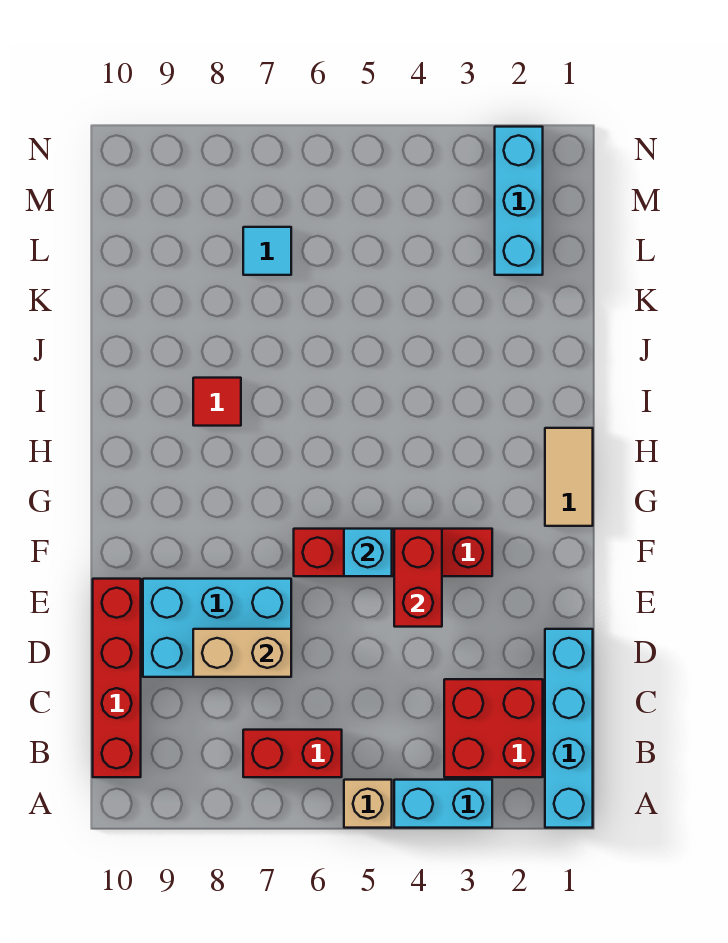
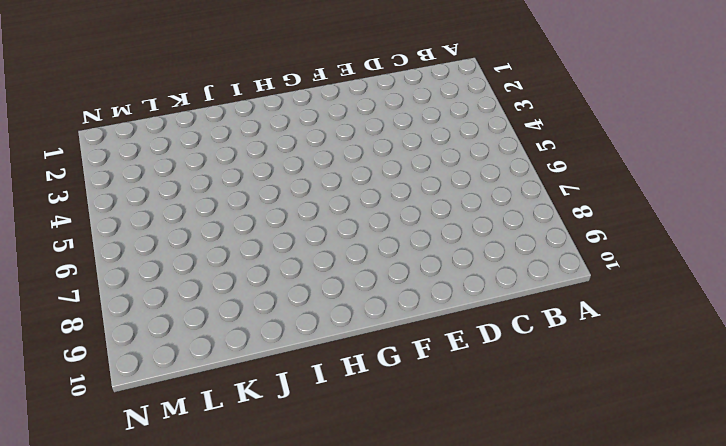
none -> cyan brick A1:D1 level 1
none -> cyan brick A3:A4 level 1
none -> tan brick A5 level 1

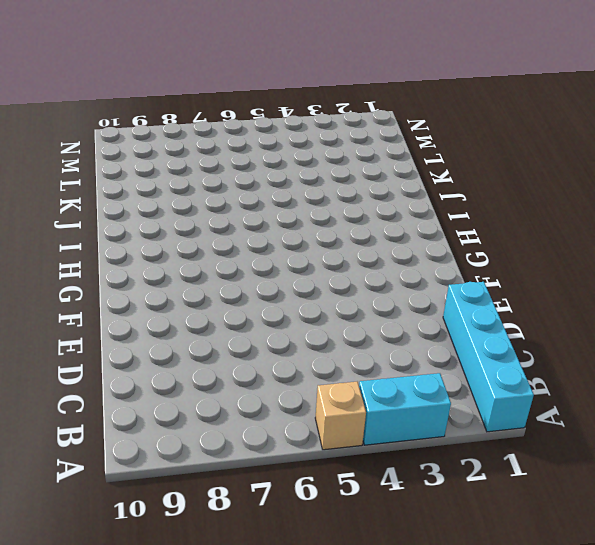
none -> red brick B2:C3 level 1
none -> red brick B6:B7 level 1
none -> red brick B10:E10 level 1

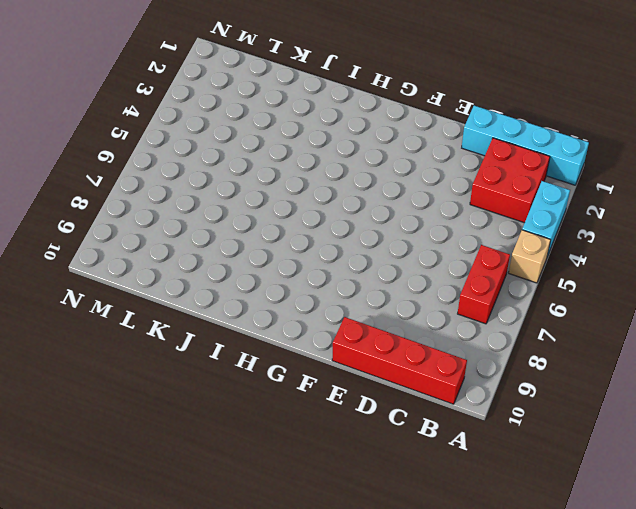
none -> cyan brick D7:E9 level 1
none -> red brick F3:F6 level 1
none -> tan tile G1:H1 level 1

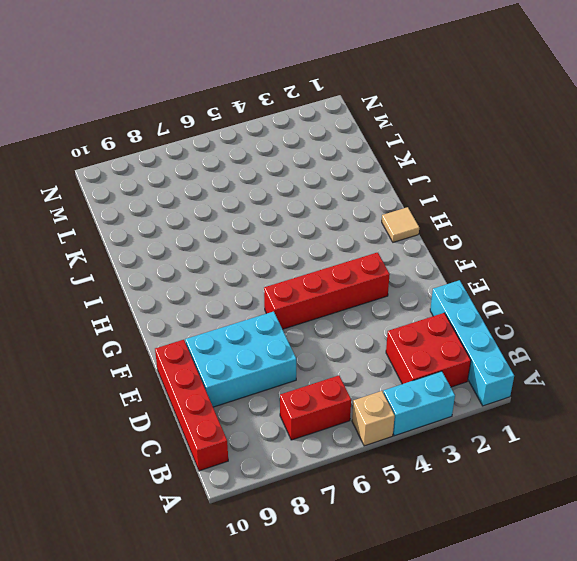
tan tile H1 level 1 -> tan tile G1:H1 level 1
none -> red tile I8 level 1
none -> cyan brick L2:N2 level 1
none -> cyan tile L7 level 1

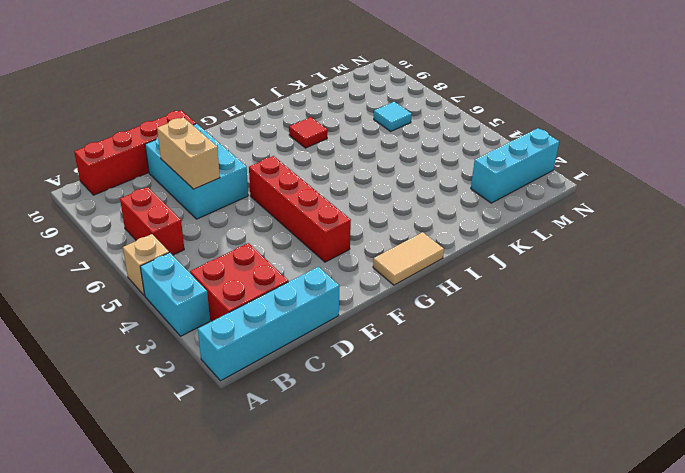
none -> red brick E4:F4 level 2
none -> cyan brick F5 level 2

